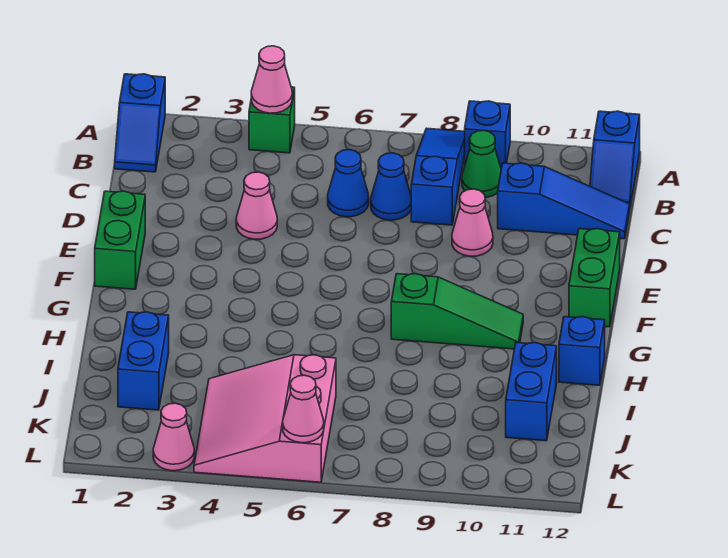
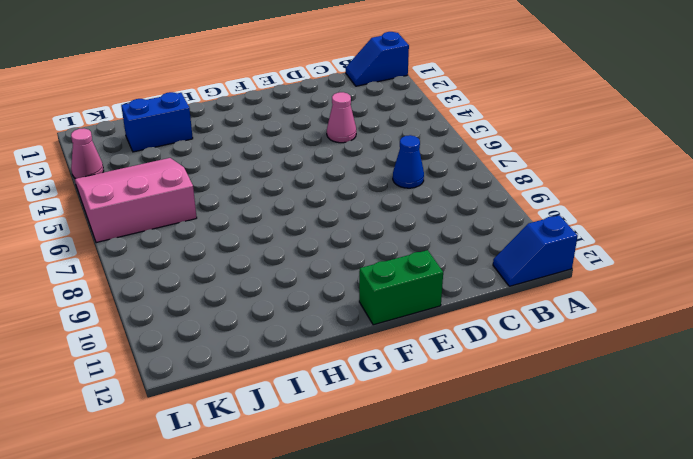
none -> green brick A4 level 1
none -> blue slope A8:C8 level 1 top C
none -> blue brick A9 level 1

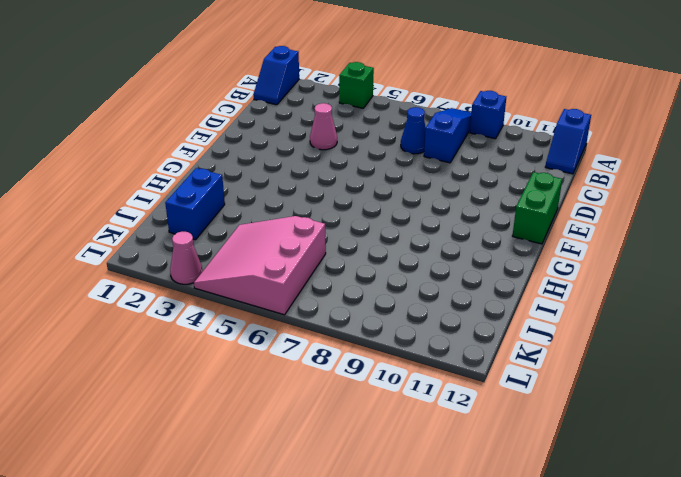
none -> green cone B9 level 1
none -> blue cone C6 level 1
none -> blue slope C10:C12 level 1 top 10

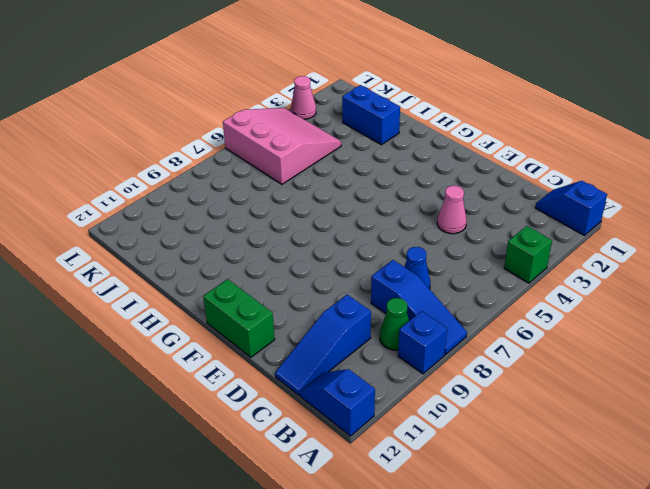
none -> blue cone C6 level 1
none -> pink cone D9 level 1
none -> green brick E1:F1 level 1

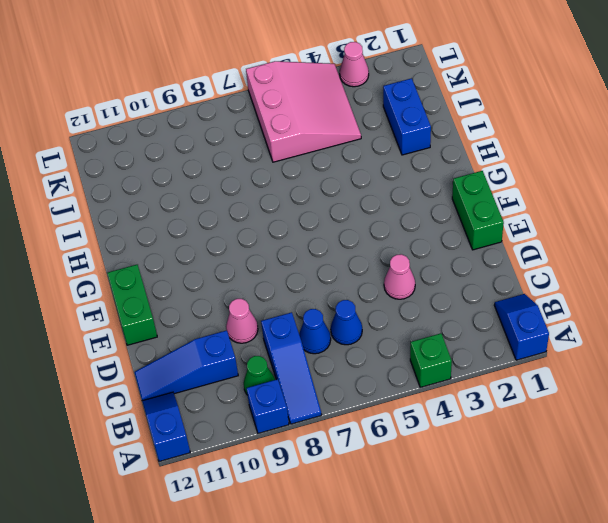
none -> green slope G8:G10 level 1 top 8
none -> blue brick H12 level 1
none -> blue brick I11:J11 level 1

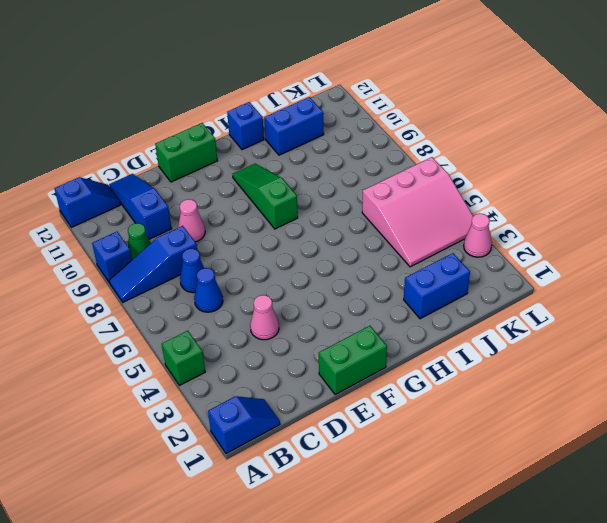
none -> pink cone A4 level 2
none -> pink cone L6 level 2

